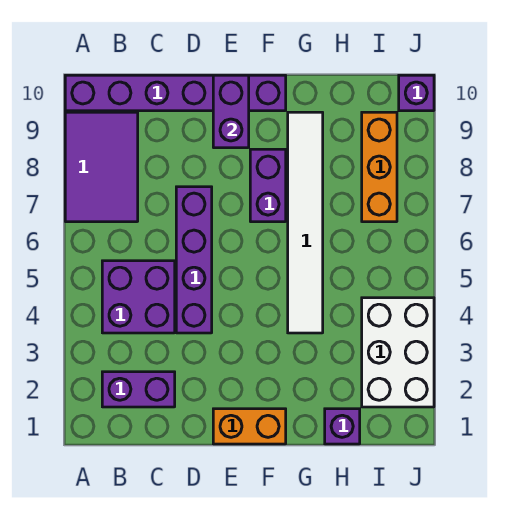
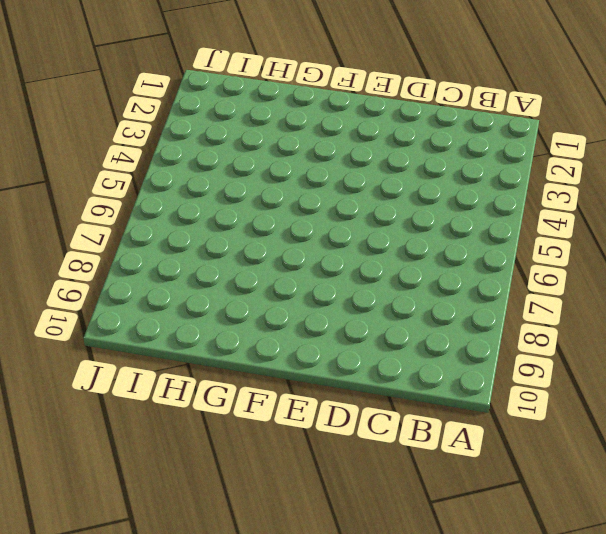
none -> purple tile A7:B9 level 1
none -> purple brick A10:F10 level 1
none -> purple brick B2:C2 level 1

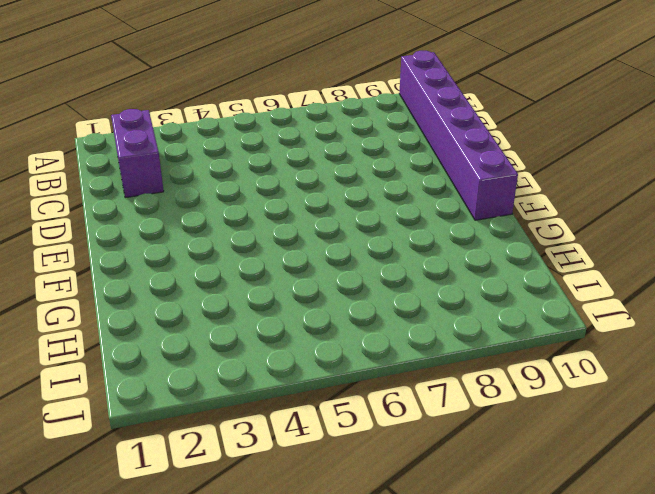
none -> purple tile A7:B9 level 1
none -> purple brick B4:C5 level 1
none -> purple brick D4:D7 level 1

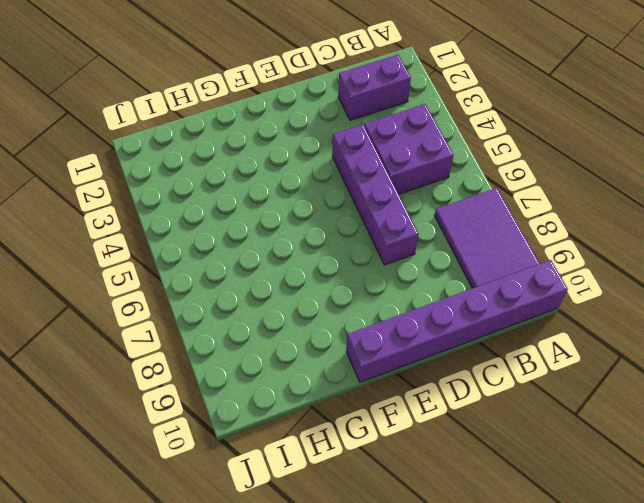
none -> orange brick E1:F1 level 1
none -> purple brick F7:F8 level 1
none -> white tile G4:G9 level 1

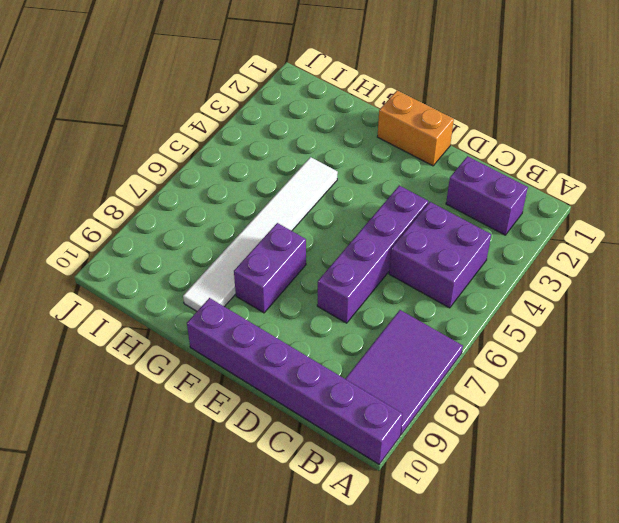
none -> purple brick H1 level 1
none -> white brick I2:J4 level 1
none -> orange brick I7:I9 level 1

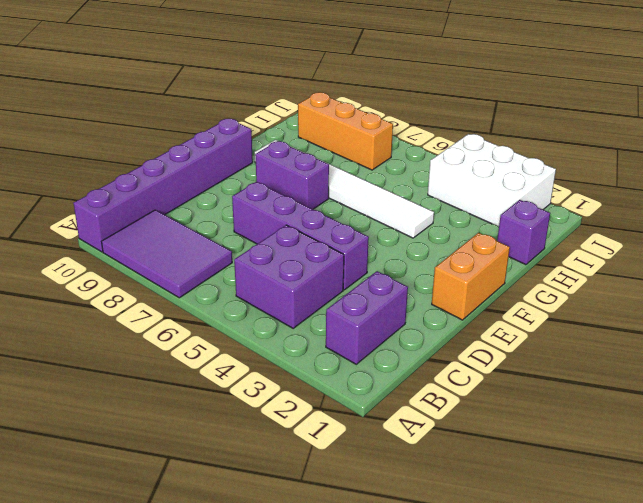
none -> purple brick J10 level 1
none -> purple brick E9:E10 level 2

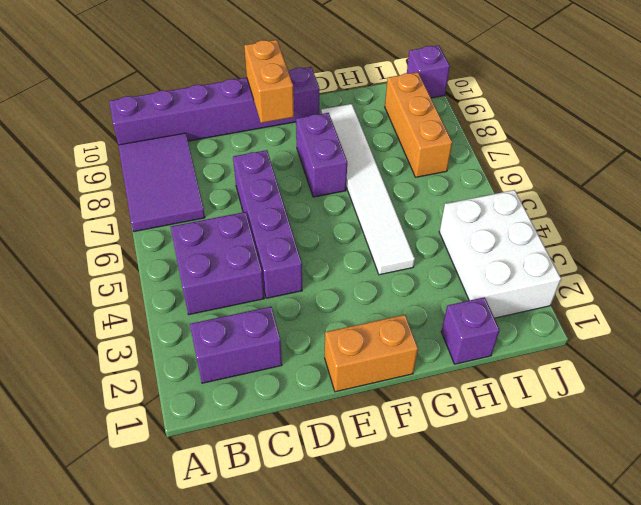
orange brick E9:E10 level 2 -> purple brick E9:E10 level 2

